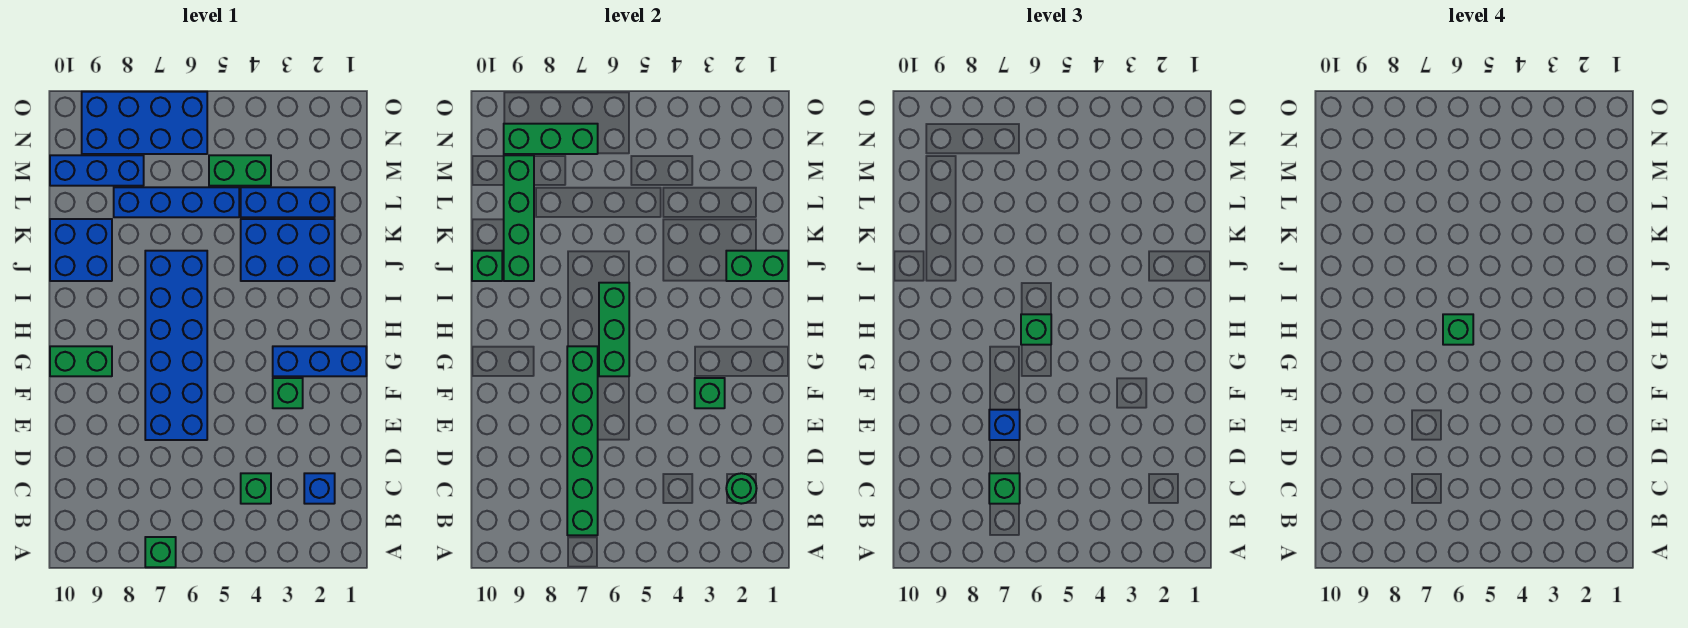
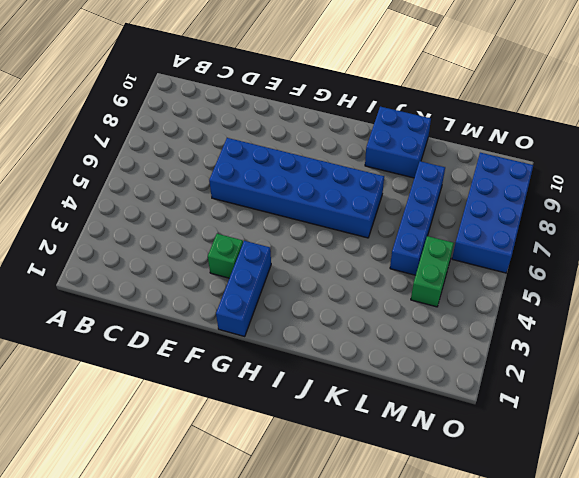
none -> green brick A7 level 1
none -> blue brick C2 level 1
none -> green brick C4 level 1

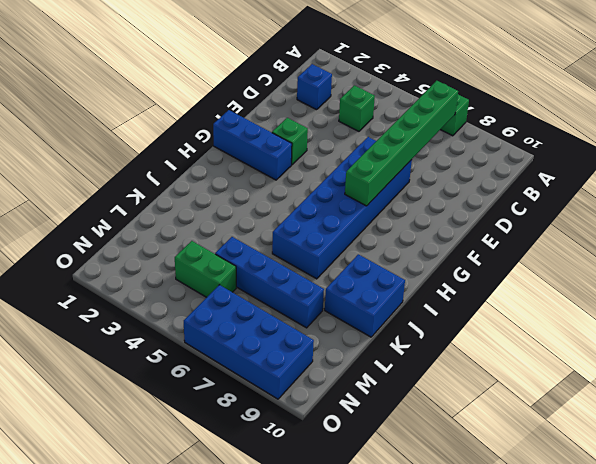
none -> green brick G9:G10 level 1
none -> blue brick J2:K4 level 1
none -> blue brick L2:L4 level 1

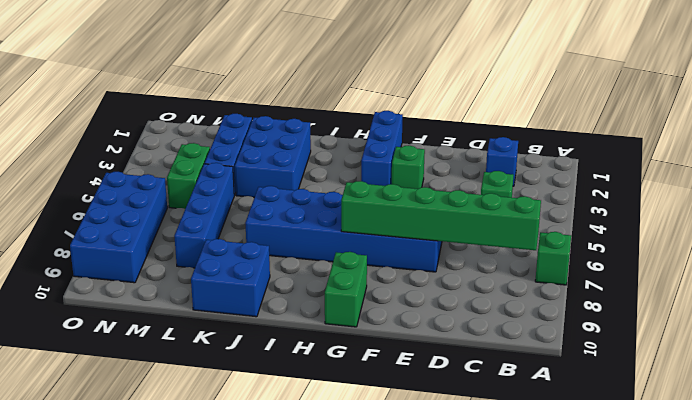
none -> blue brick M8:M10 level 1
none -> green round brick C2 level 2
none -> green brick F3 level 2

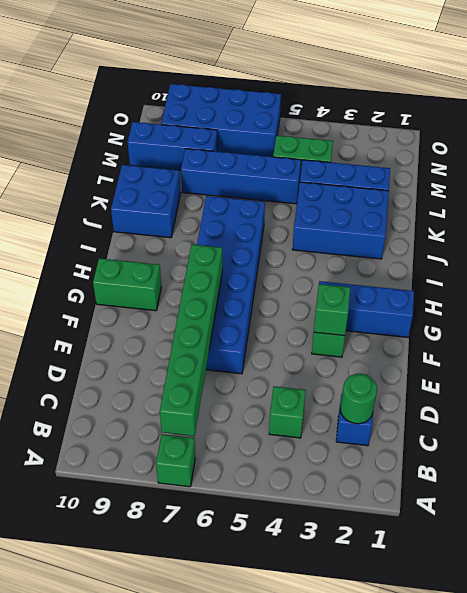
none -> green brick G6:I6 level 2
none -> green brick J1:J2 level 2
none -> green brick J9:M9 level 2

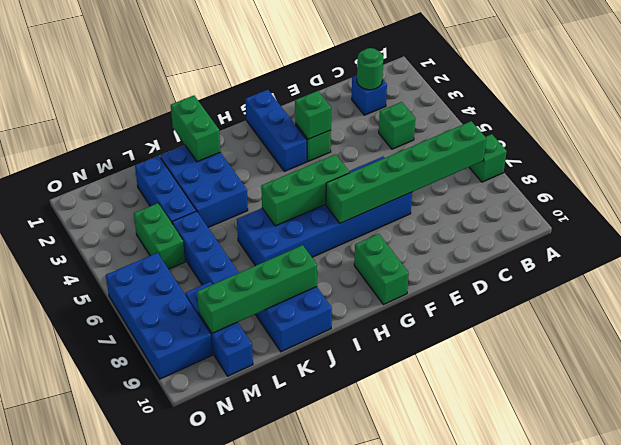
none -> green brick J10 level 2
none -> green brick N7:N9 level 2
none -> green brick C7 level 3

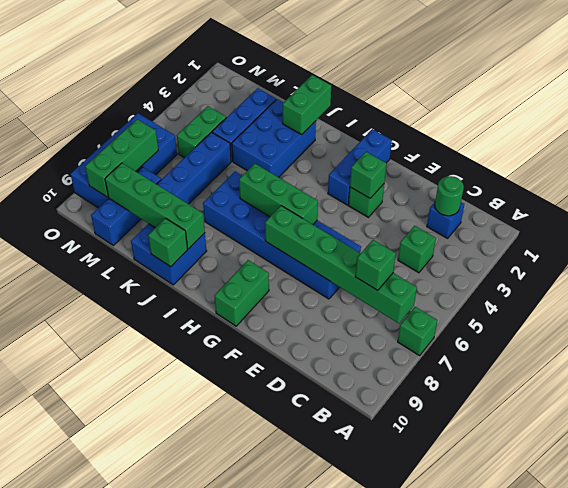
none -> blue brick E7 level 3
none -> green brick H6 level 3
none -> green brick H6 level 4

